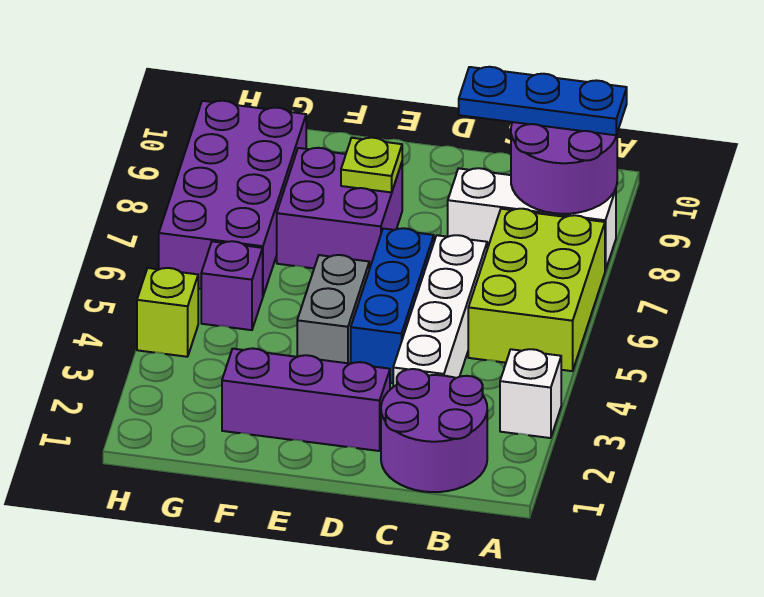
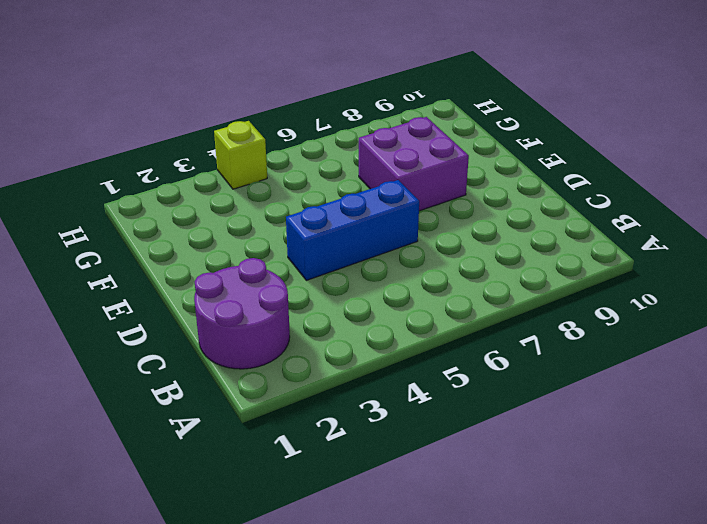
none -> white brick A3 level 1
none -> lime brick A5:B7 level 1
none -> white brick A8:C8 level 1

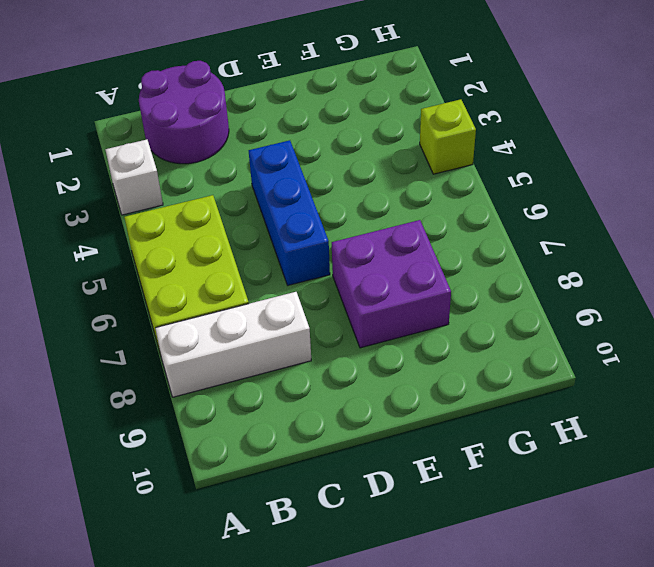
none -> white brick C3:C6 level 1
none -> purple brick D2:F2 level 1
none -> grey brick E4:E5 level 1

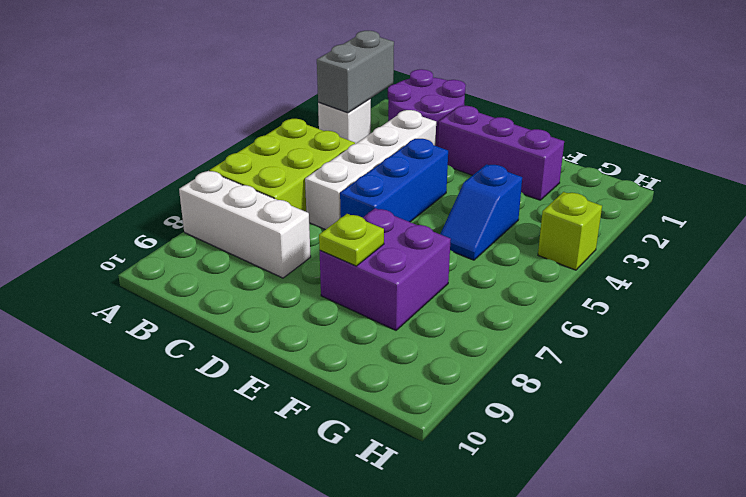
grey brick A2:A3 level 2 -> grey brick E4:E5 level 1
blue slope F4:F5 level 1 top 4 -> none
none -> purple brick G5 level 1
none -> purple brick G6:H9 level 1
none -> purple round brick A8:B9 level 2

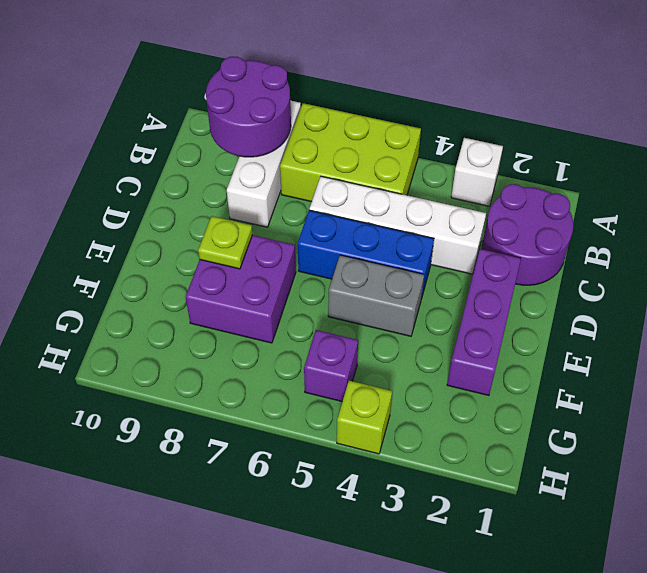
none -> purple brick G6:H9 level 1
none -> blue plate A9:C9 level 3

